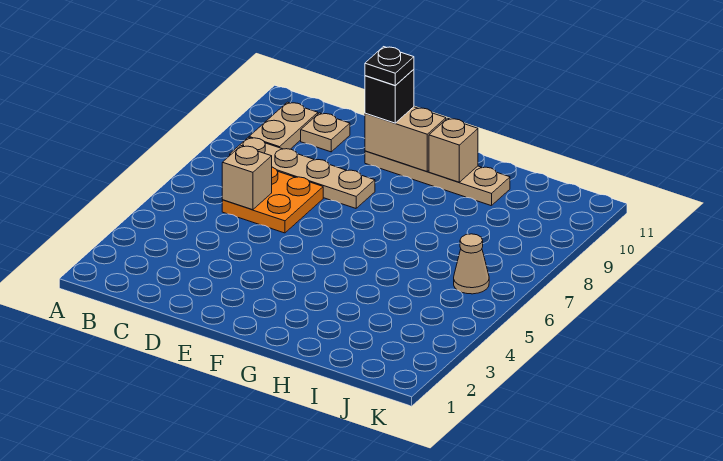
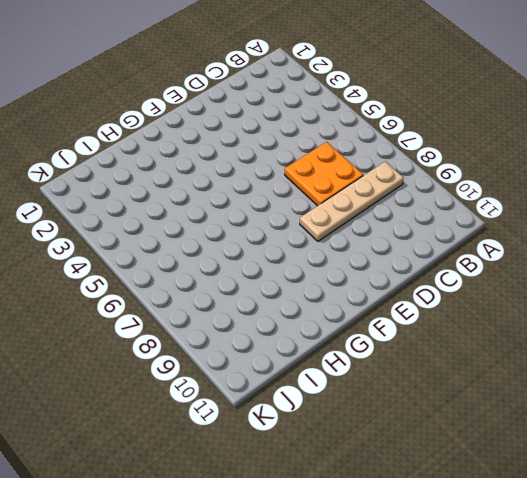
none -> tan plate B9:B10 level 1
none -> tan plate C10 level 1

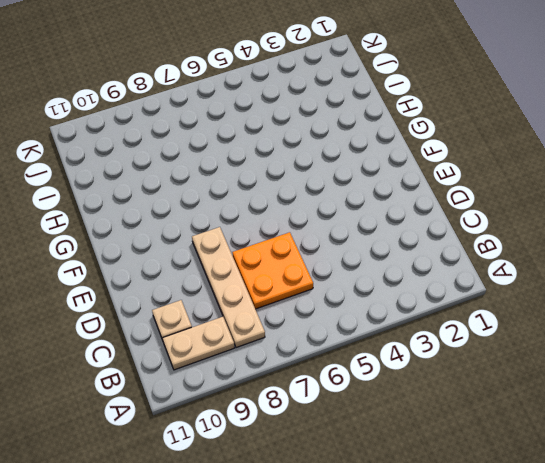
none -> tan plate E10:H10 level 1
none -> tan cone J6 level 1

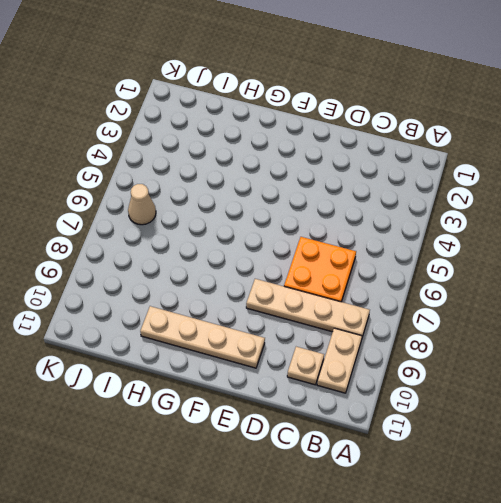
none -> tan brick C6 level 2
none -> tan brick E10:F10 level 2

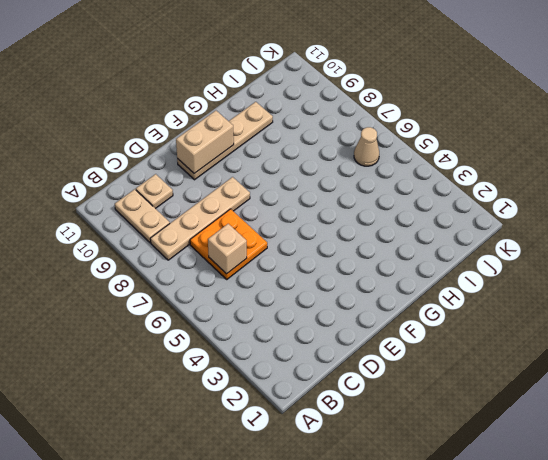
none -> tan brick G10 level 2
none -> black brick E10 level 3

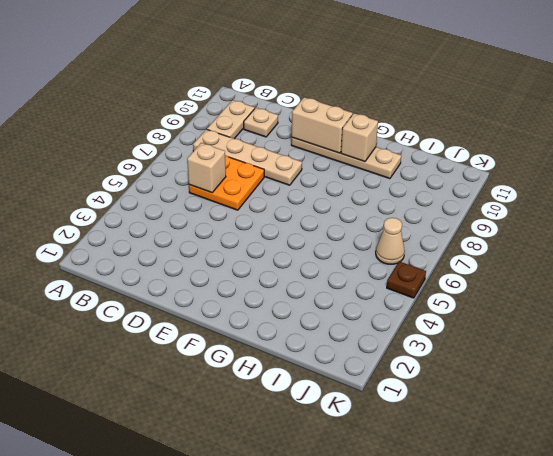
brown plate K5 level 1 -> none
none -> black brick E10 level 3
none -> black plate E10 level 4

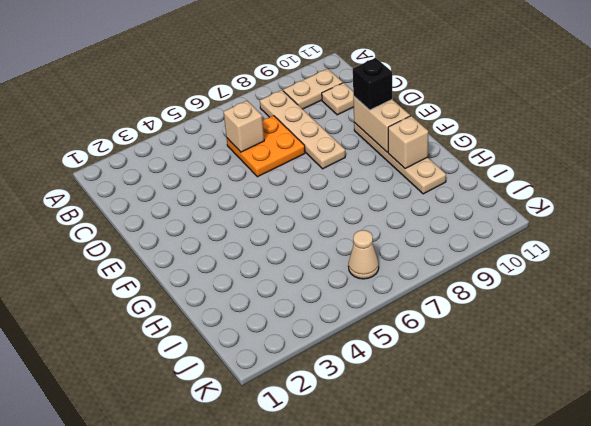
none -> black plate E10 level 4

